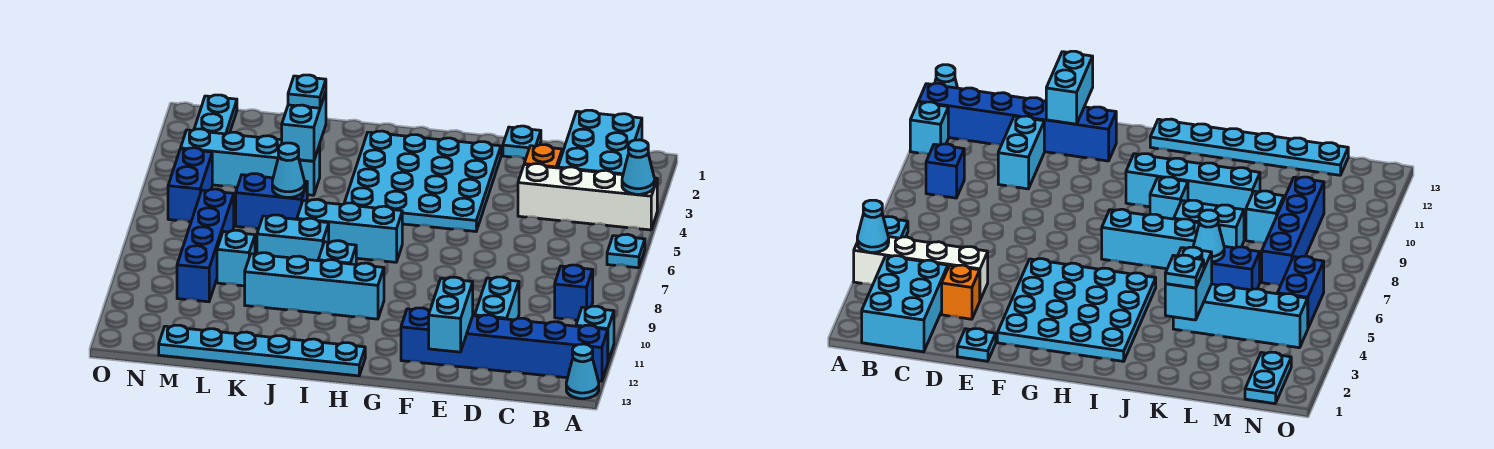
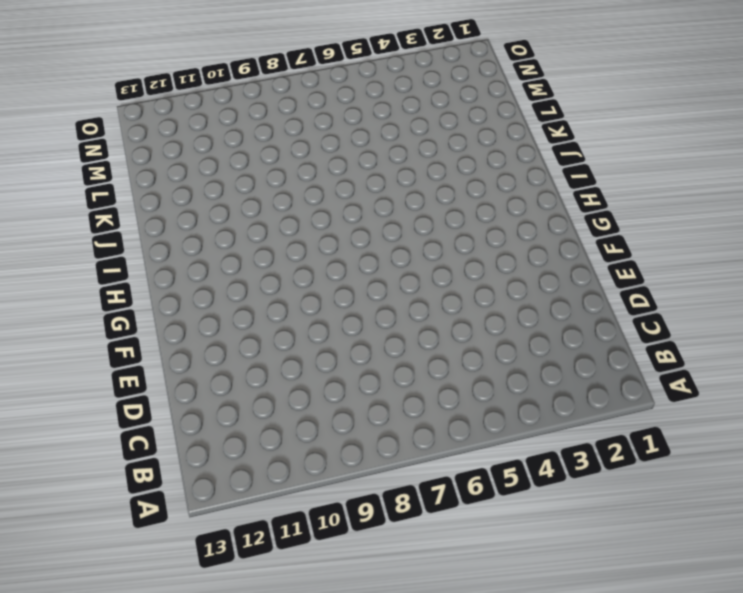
none -> white brick A4:D4 level 1
none -> cyan plate A6 level 1
none -> cyan brick A11 level 1

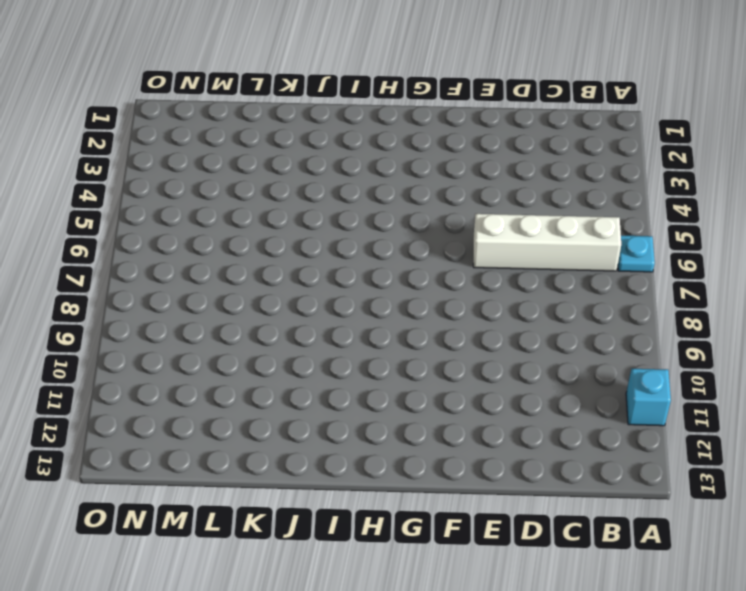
white brick B6:E6 level 1 -> white brick A4:D4 level 1
none -> blue brick A12:F12 level 1
none -> cyan cone A13 level 1
none -> cyan brick B1:C3 level 1

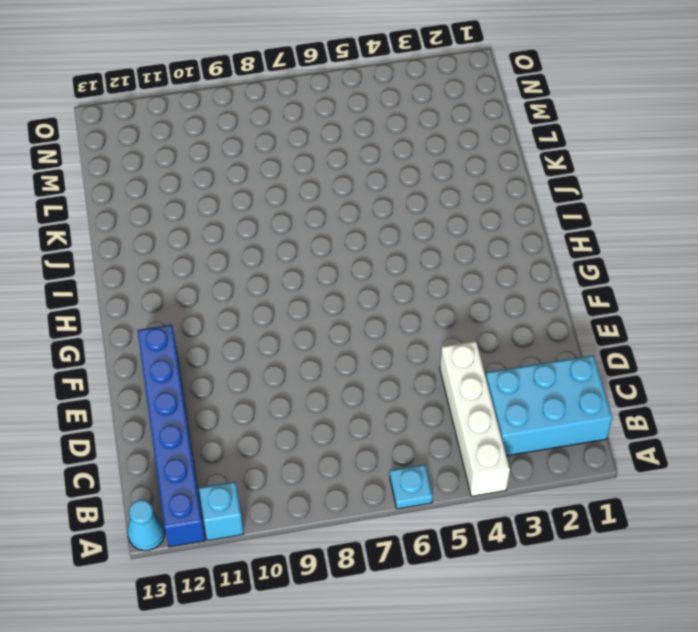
none -> blue brick B9 level 1
none -> orange brick D3 level 1
none -> cyan brick D10:D11 level 1

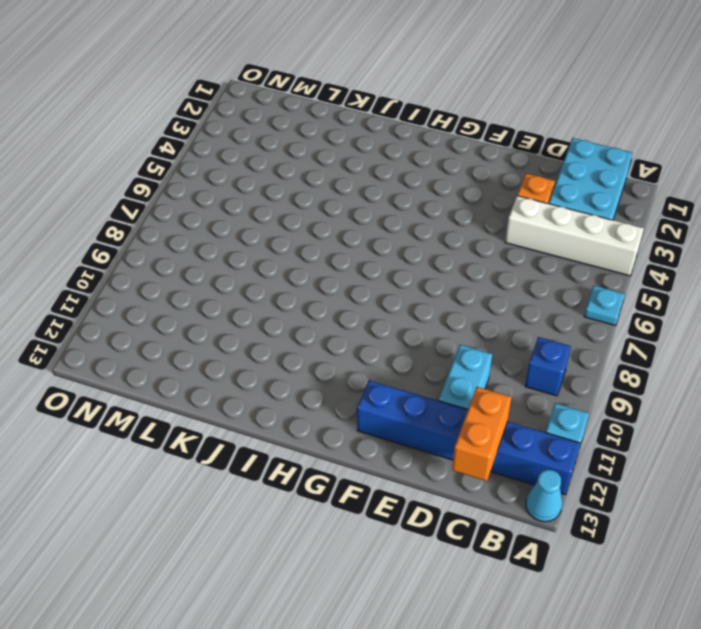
orange brick C12:C13 level 2 -> none
none -> cyan plate E1 level 1
none -> cyan plate F2:I5 level 1
none -> cyan brick H7:J7 level 1

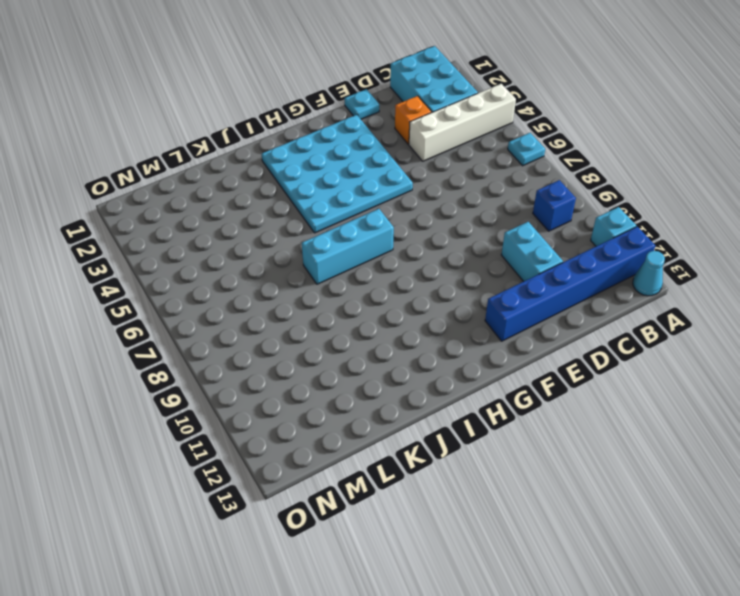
none -> cyan brick H10:K10 level 1
none -> cyan plate H13:M13 level 1
none -> cyan brick I9 level 1

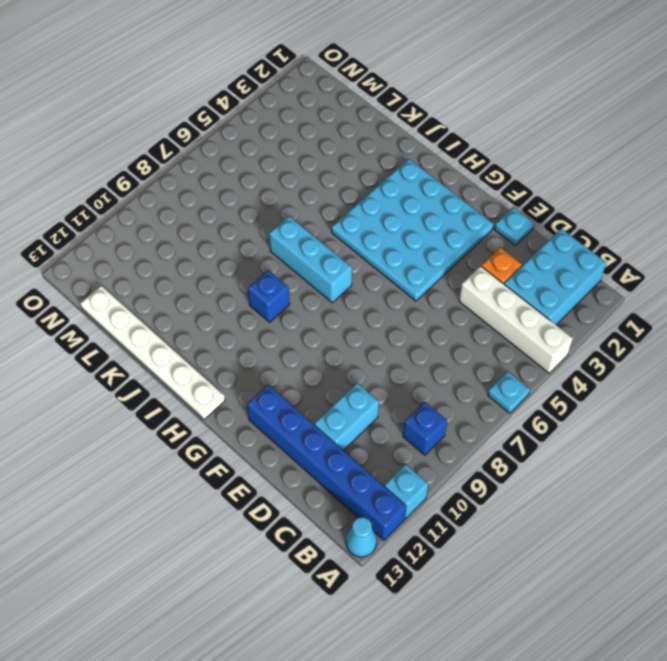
white plate H13:M13 level 1 -> cyan plate H13:M13 level 1
blue brick I9 level 1 -> cyan brick I9 level 1
none -> cyan brick H10:K10 level 1
none -> cyan brick J8:K8 level 1
none -> cyan brick K4:N4 level 1

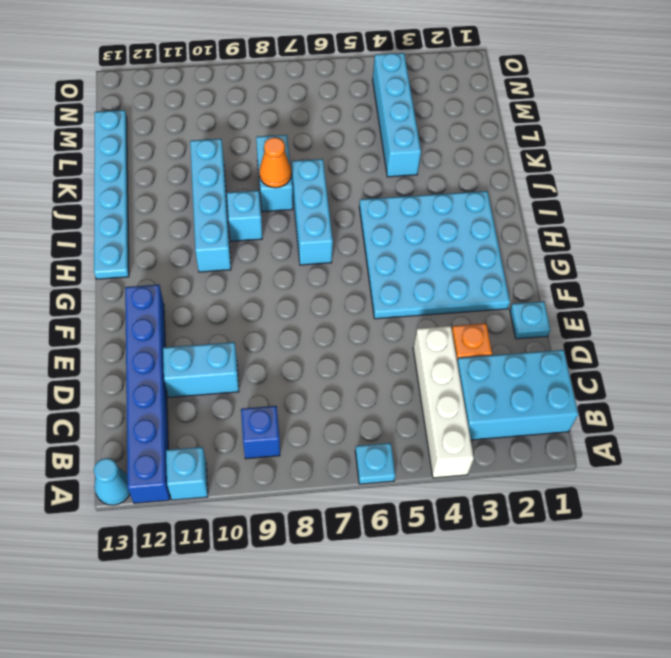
orange cone J8 level 2 -> none
none -> blue brick K6:L6 level 1
none -> cyan brick L9 level 1
none -> blue brick M7:M10 level 1

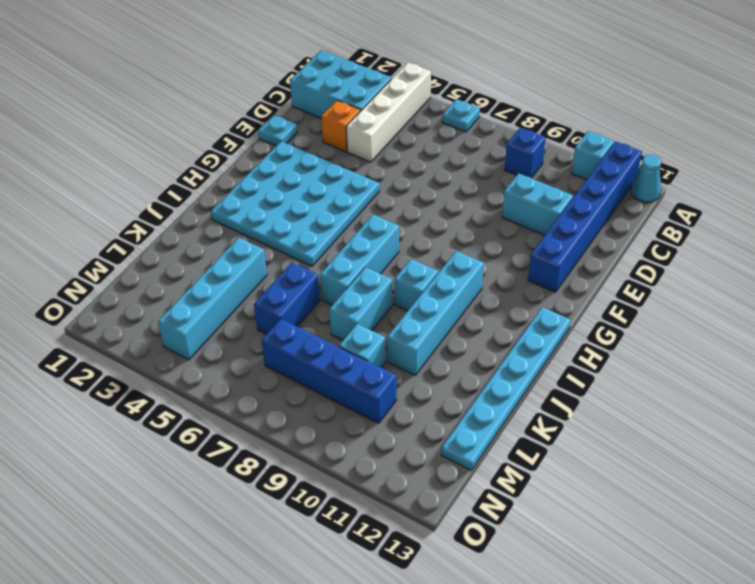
none -> cyan plate N1:N2 level 1
none -> blue brick N5:N6 level 1
none -> cyan cone A4 level 2

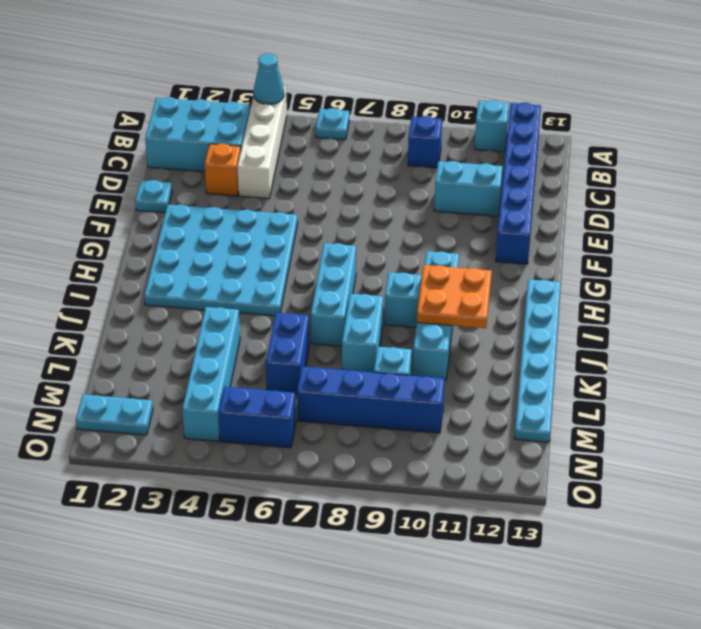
orange plate I10:J11 level 2 -> none
none -> cyan cone A13 level 1
none -> cyan brick E12:E13 level 2
none -> cyan brick K3:K4 level 2

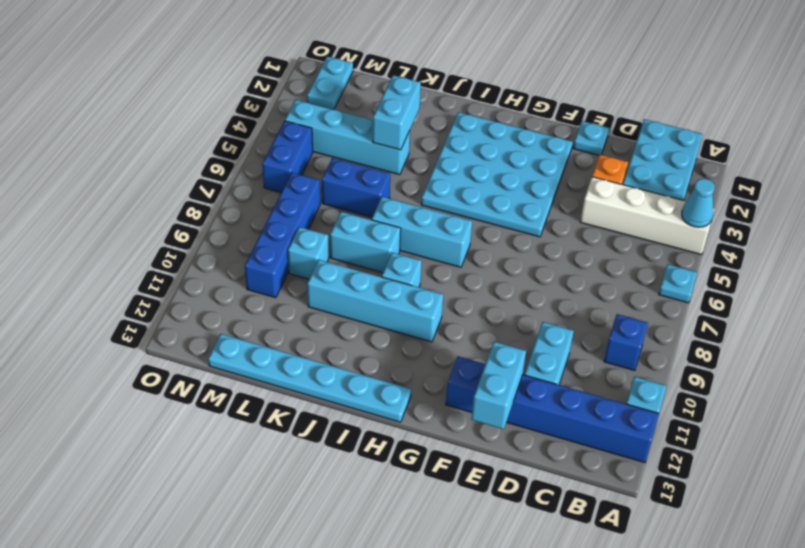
none -> cyan cone A13 level 1
none -> cyan cone K6 level 2
none -> cyan plate K3 level 3

